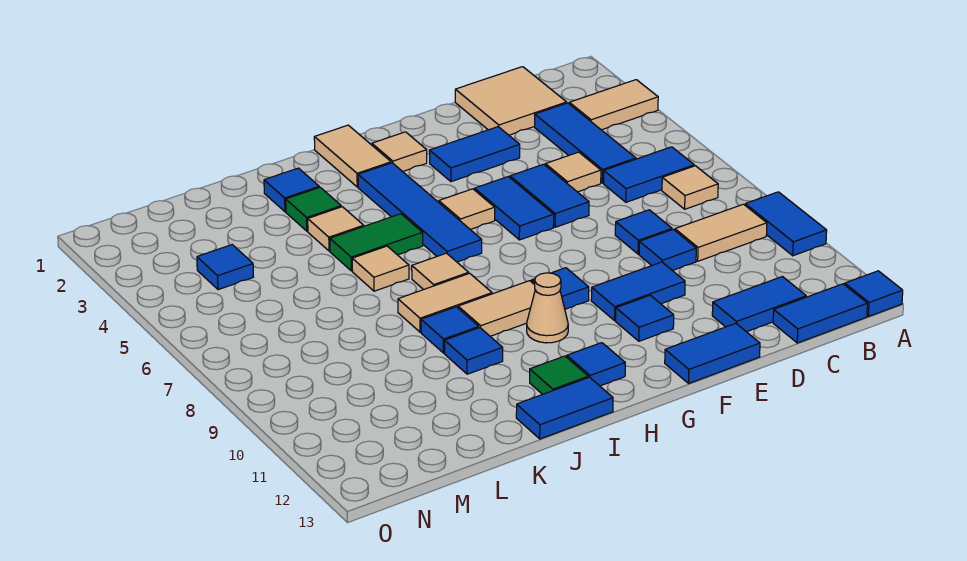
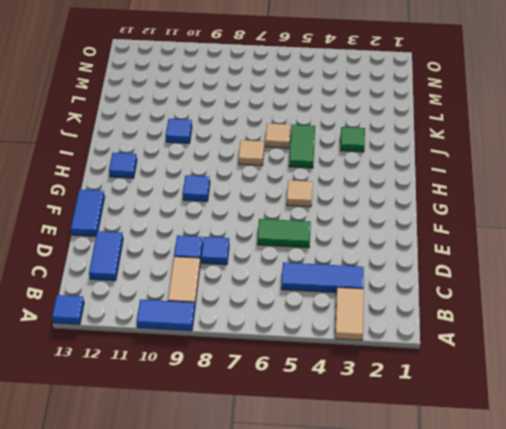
green tile E5:E6 level 1 -> blue tile E5:E6 level 1
none -> blue tile B6:C6 level 1
none -> tan tile B7 level 1
none -> blue tile B13:C13 level 1
none -> tan tile C1:D2 level 1

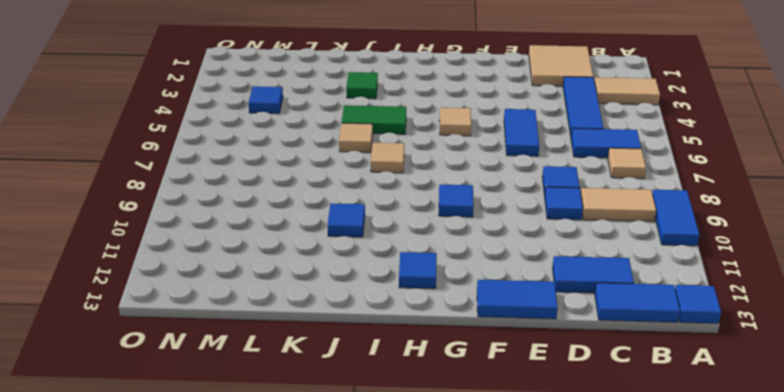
none -> tan tile D5 level 1
none -> blue tile E3:F3 level 1
none -> blue tile E10:F10 level 1
none -> blue tile F5:F6 level 1

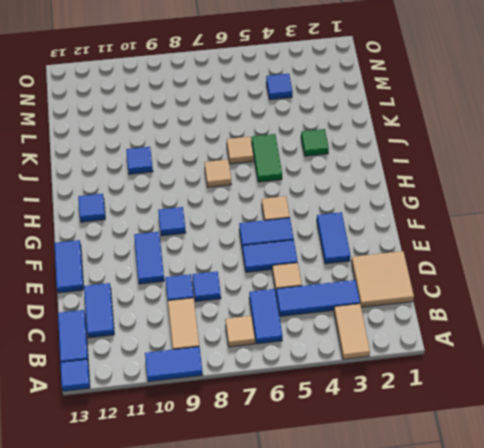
none -> blue tile F11 level 1
none -> tan tile G2 level 1
none -> tan tile H1:H2 level 1
none -> blue tile H3:H6 level 1

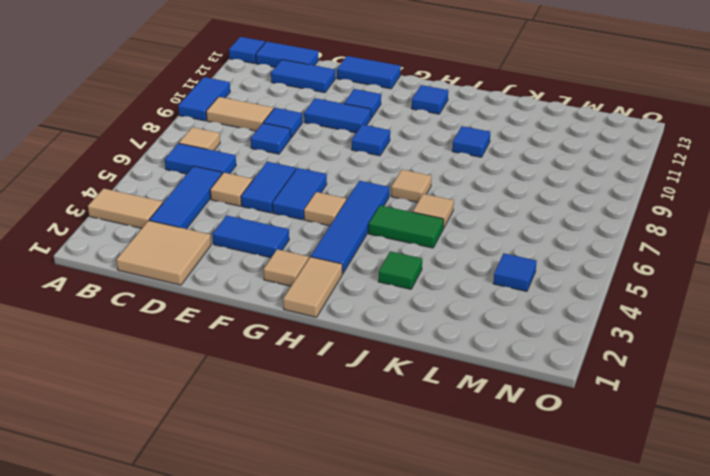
none -> tan tile H9:I9 level 1
none -> tan cone H10 level 1
none -> tan tile I8:J8 level 1
none -> green tile I12 level 1

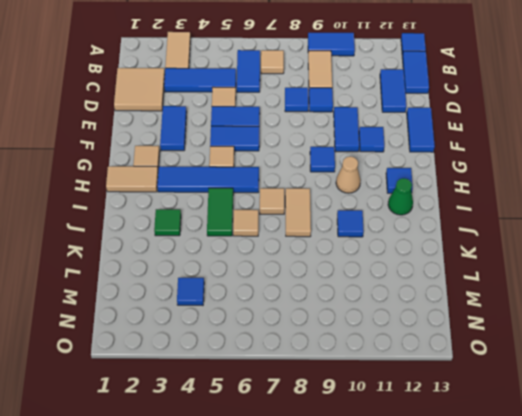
green cone I12 level 1 -> green tile I12 level 1
none -> tan tile H9:I9 level 1
none -> blue tile I13:J13 level 1
none -> blue tile J2 level 1
none -> tan tile J4 level 1

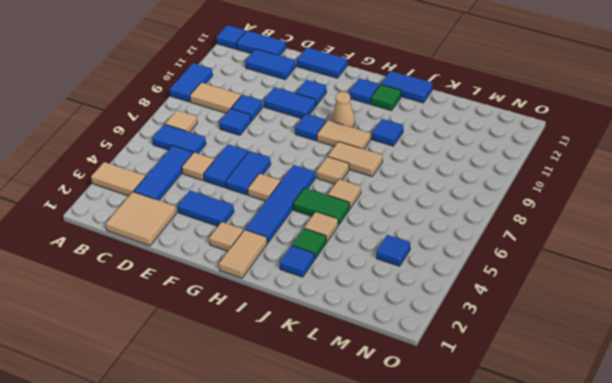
none -> blue tile J9 level 1

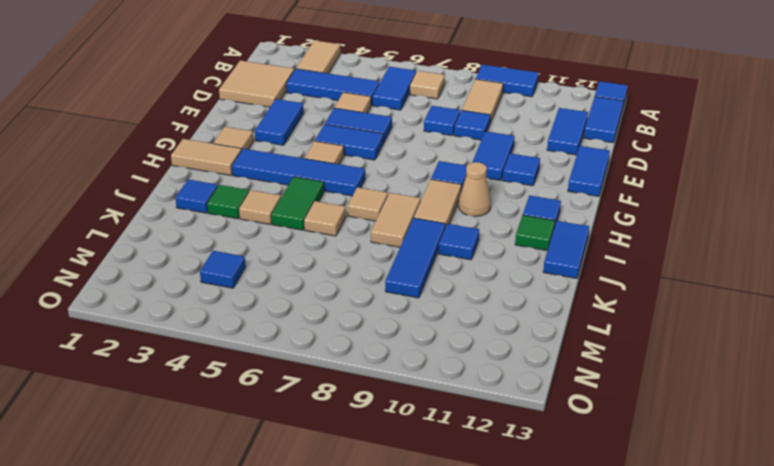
blue tile J9:L9 level 1 -> blue tile J9 level 1

